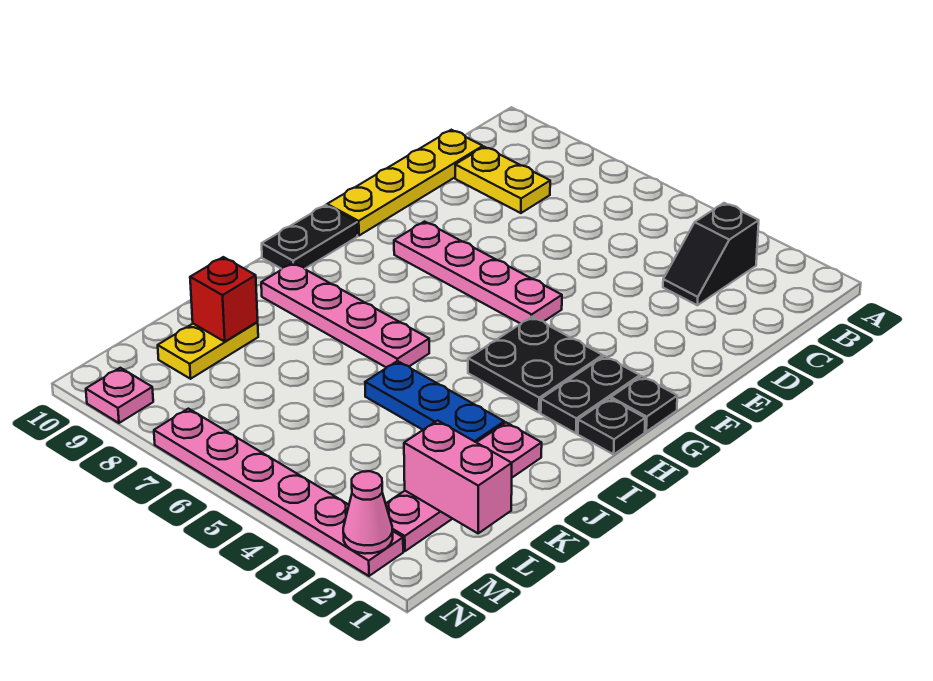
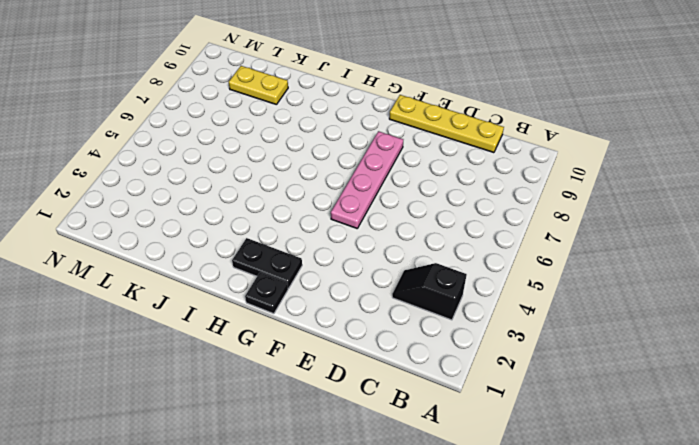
none -> yellow plate C8:C9 level 1
none -> black plate G3:H4 level 1
none -> black plate G10:H10 level 1

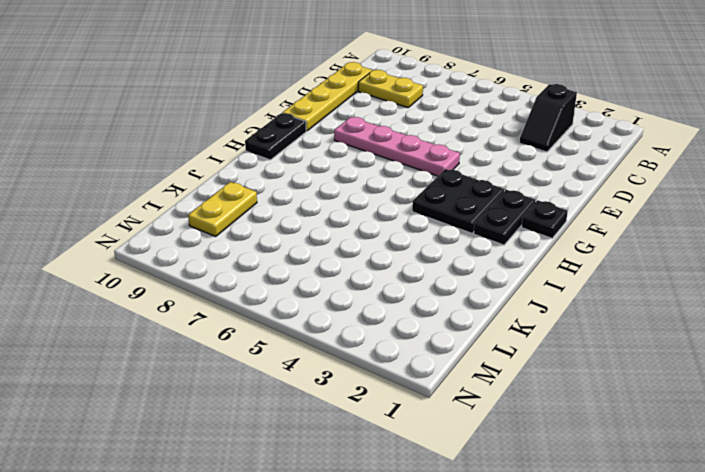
none -> black plate H1 level 1
none -> pink plate I6:I9 level 1
none -> pink plate J2:M2 level 1

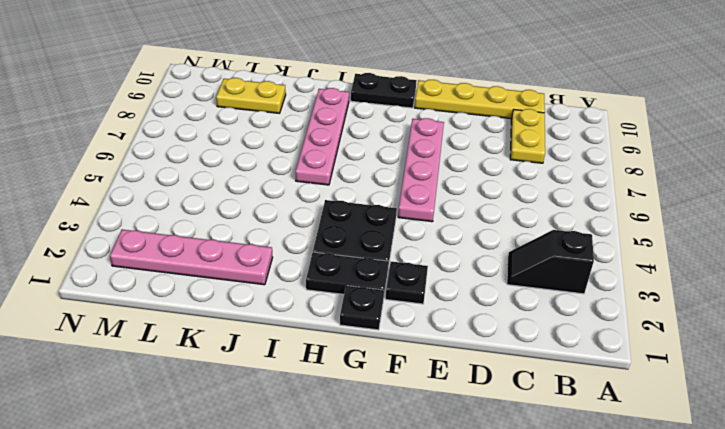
black plate F2 level 1 -> black plate H1 level 1
none -> blue plate J3:J5 level 1
none -> pink plate N2:N7 level 1
none -> pink plate N9 level 1

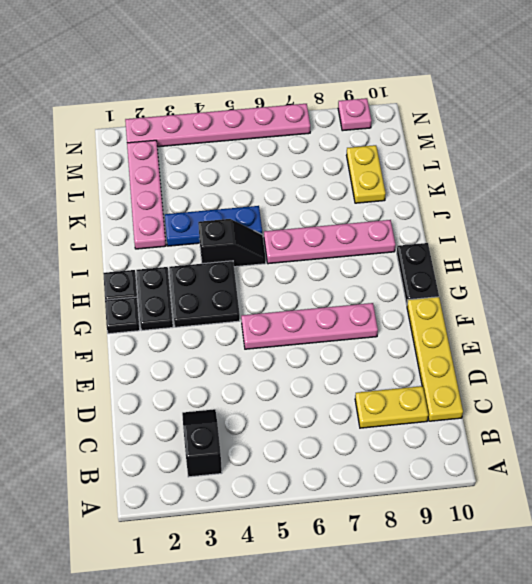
black slope I4:I5 level 1 top 4 -> none
none -> red brick K9 level 2
none -> pink brick L1:L2 level 2
none -> pink cone N2 level 2

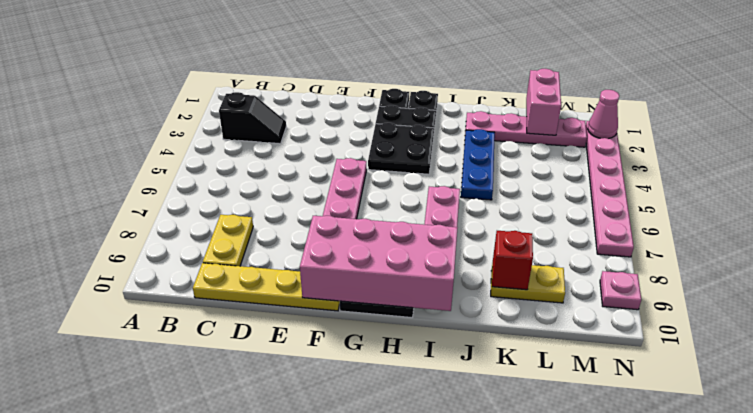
pink brick F9:I10 level 2 -> none

